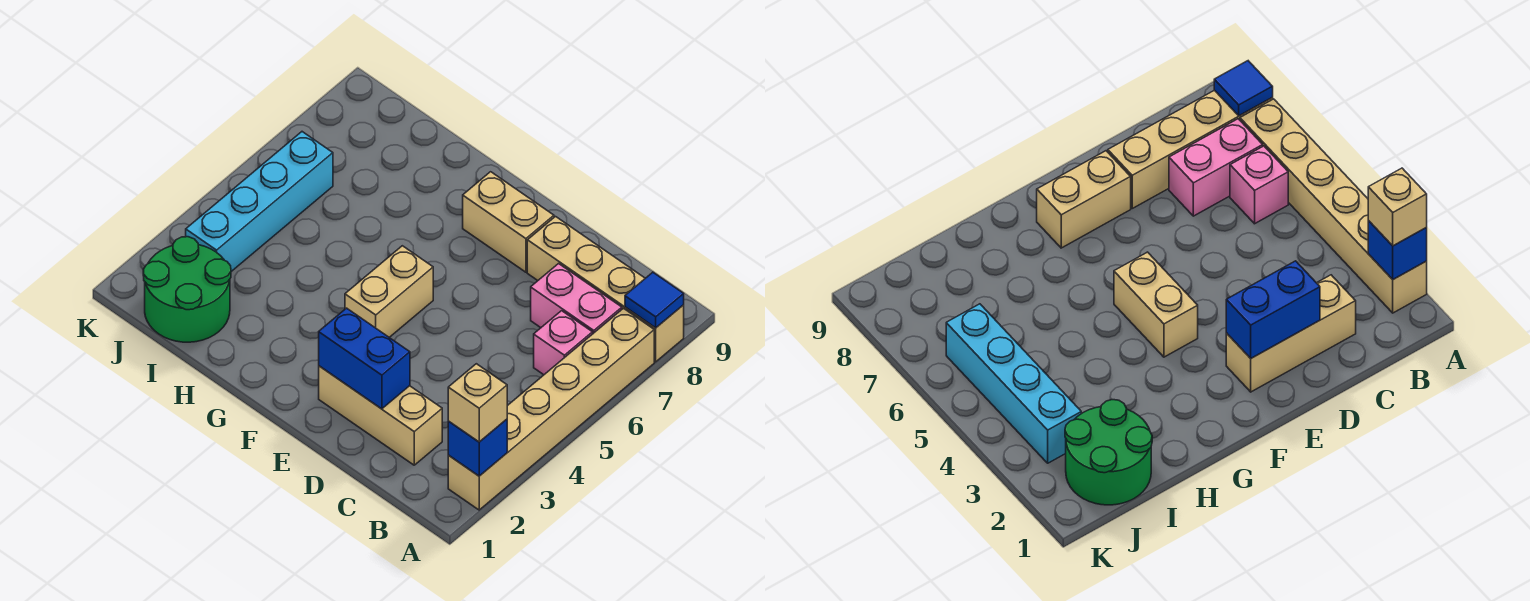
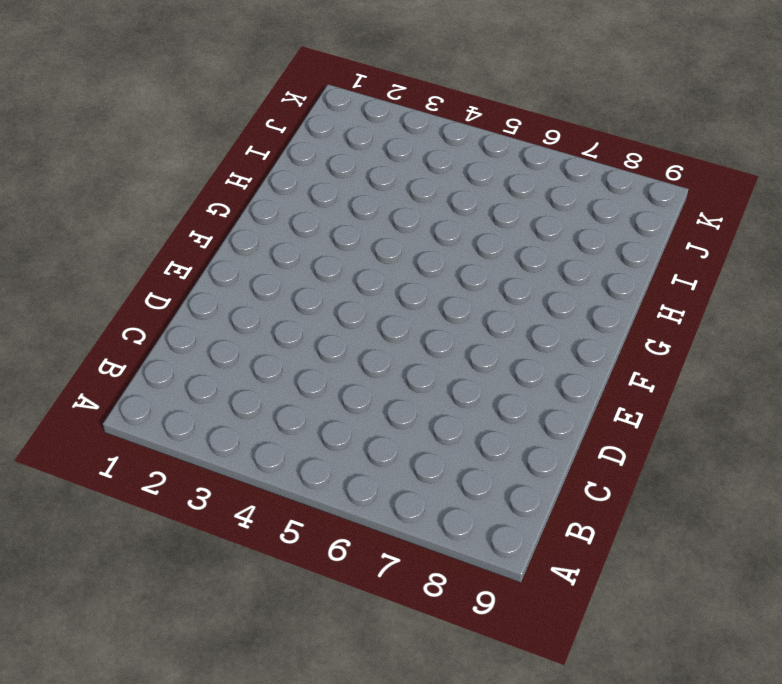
none -> tan brick A2:A7 level 1
none -> tan brick A8:D8 level 1
none -> pink brick B6 level 1

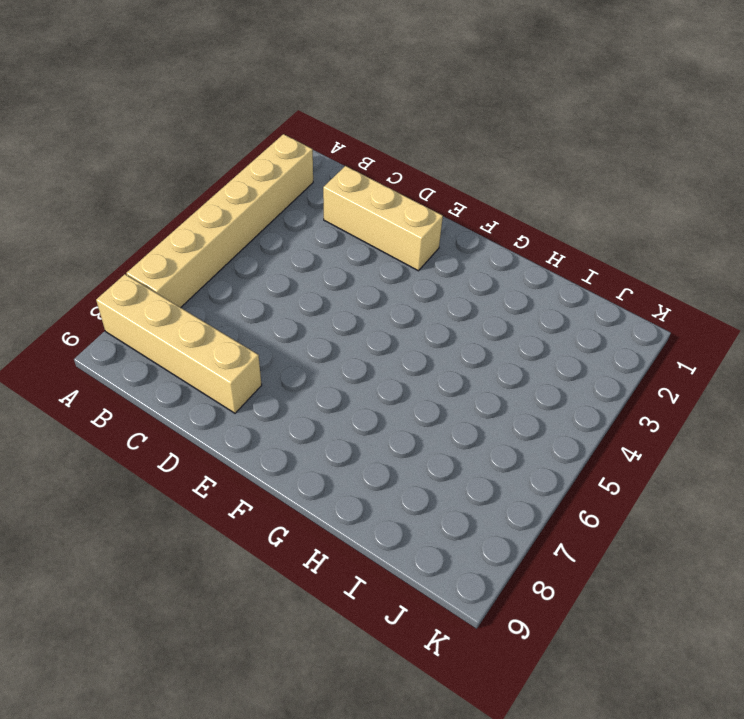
none -> pink brick B6 level 1
none -> pink brick B7:C7 level 1
none -> tan brick E8:F8 level 1

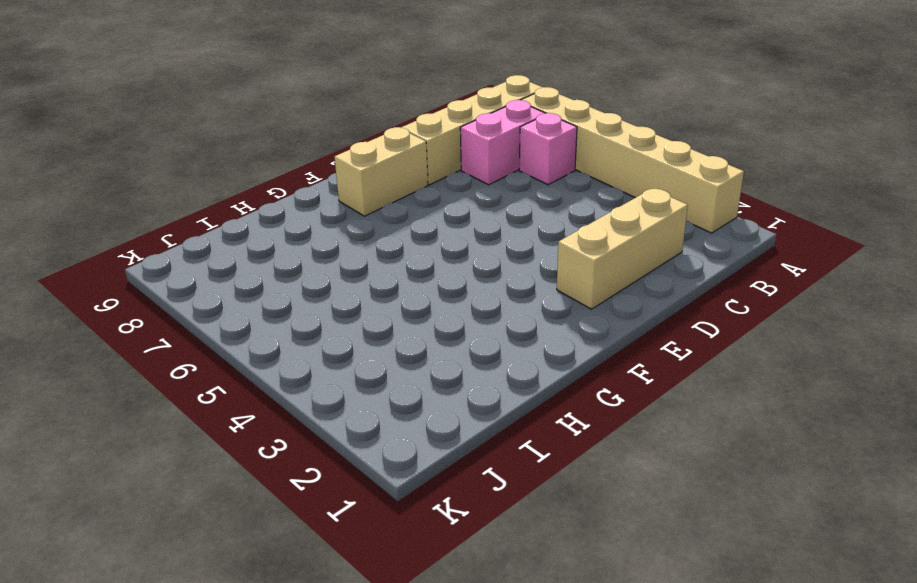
none -> tan brick F4:F5 level 1
none -> green round brick I1:J2 level 1
none -> cyan brick J3:J6 level 1

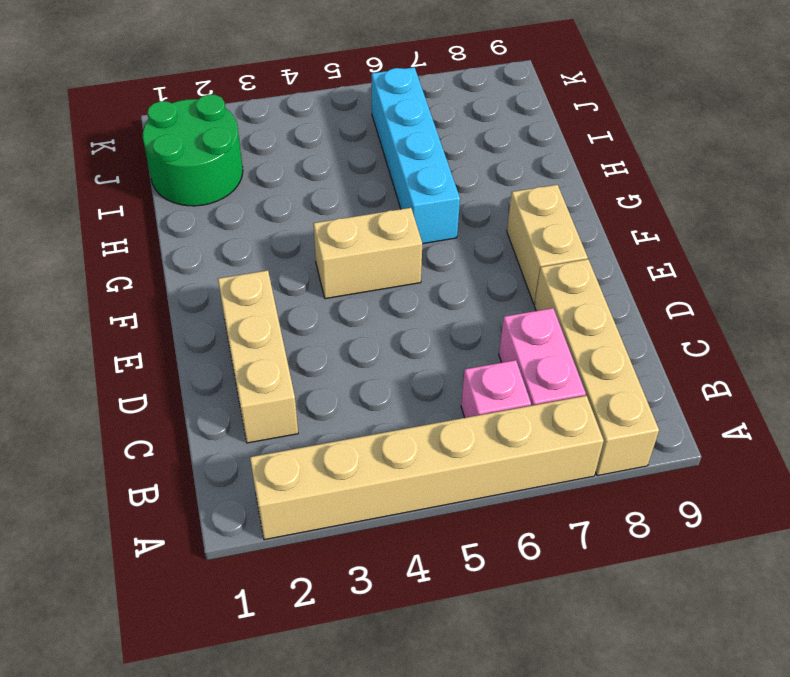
cyan brick G6:J6 level 1 -> cyan brick J3:J6 level 1
none -> blue brick A2 level 2
none -> blue tile A8 level 2
none -> blue brick D2:E2 level 2

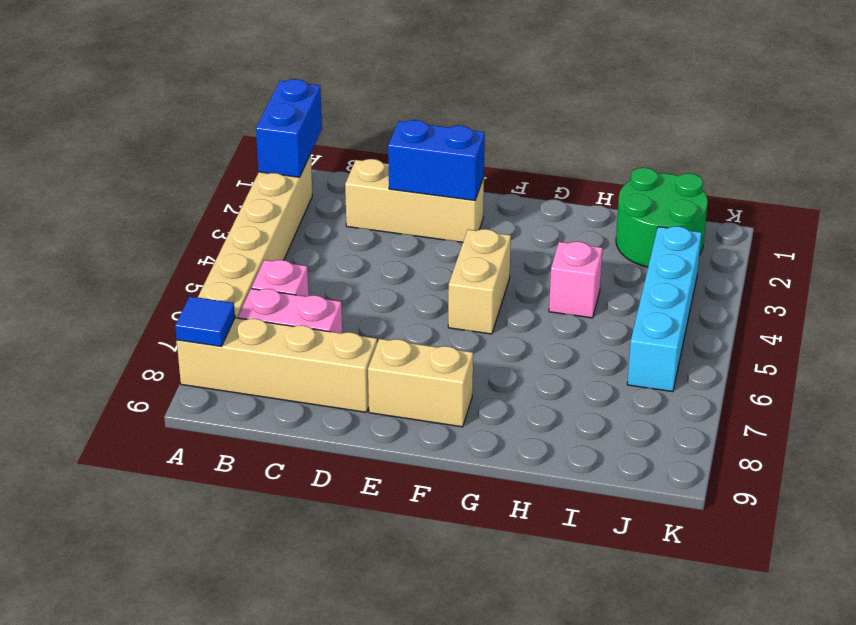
blue brick A1:A2 level 2 -> blue brick A2 level 2
pink brick H4 level 1 -> none
none -> tan brick A2 level 3

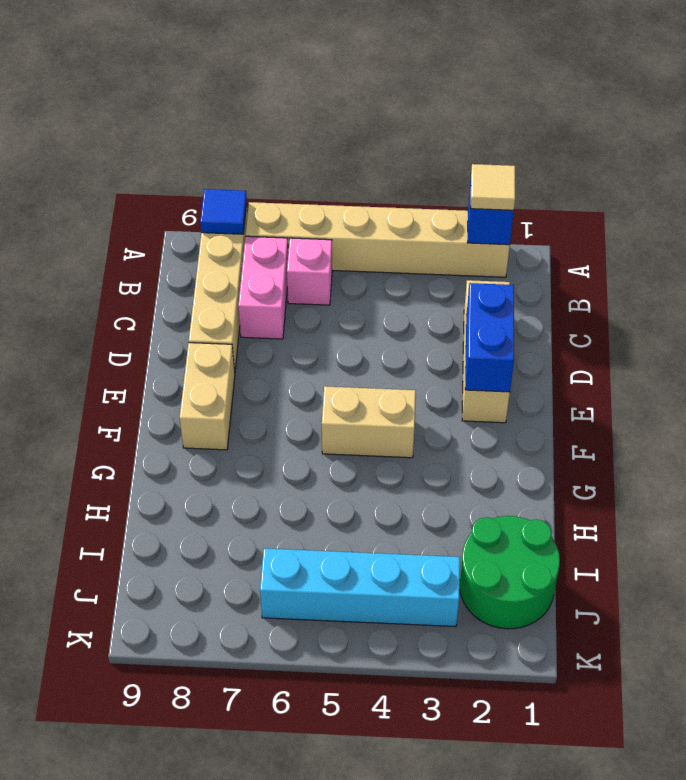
tan tile A2 level 3 -> tan brick A2 level 3

